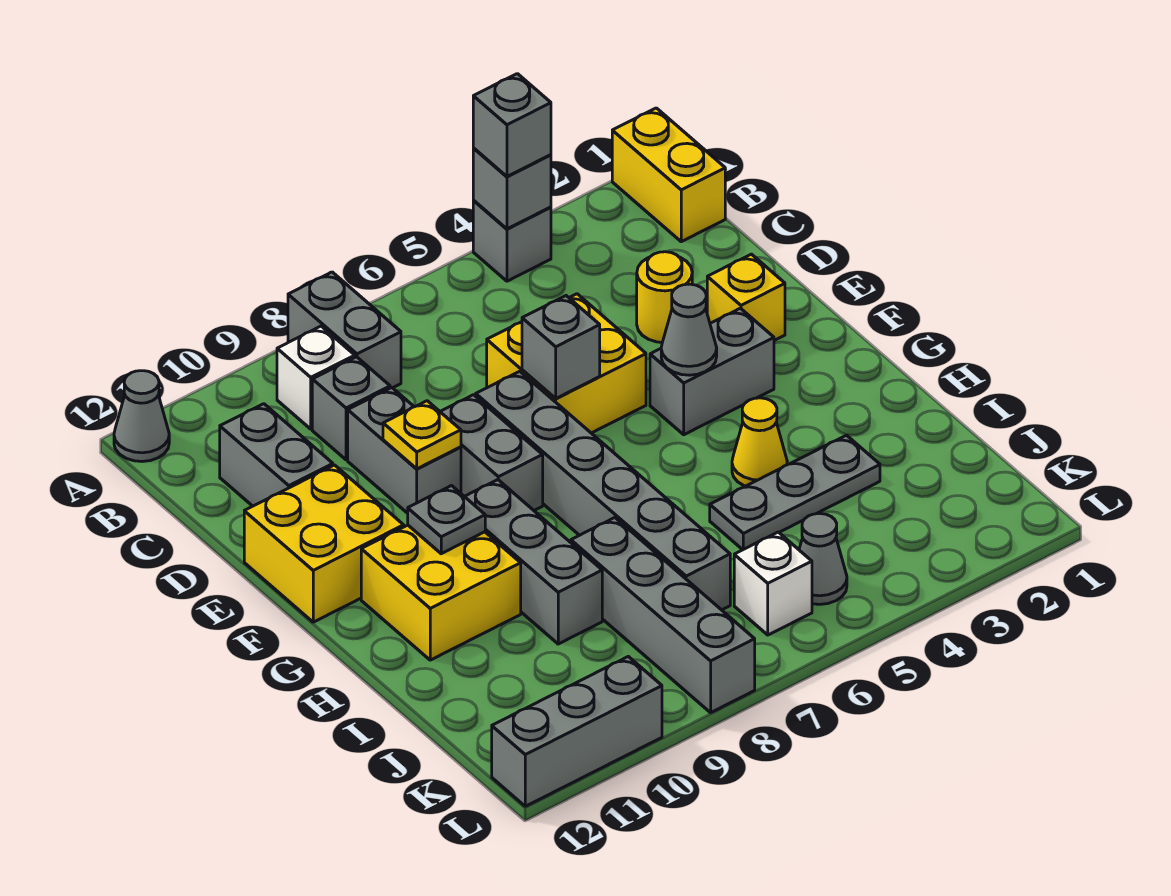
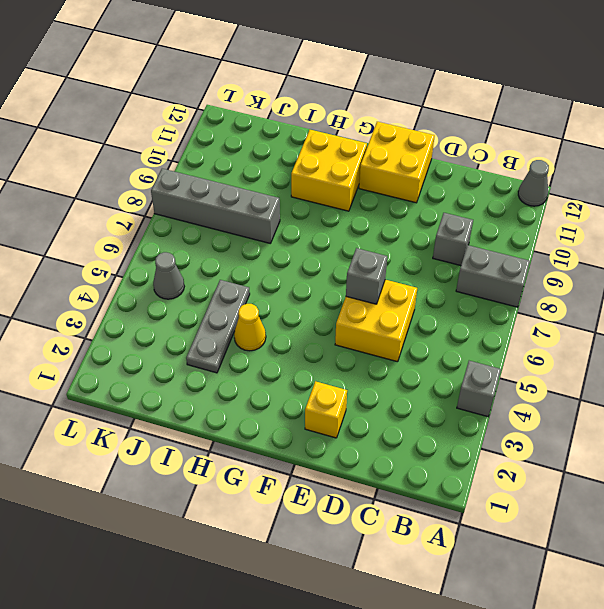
none -> yellow brick A1:B1 level 1
none -> white brick B9 level 1
none -> grey brick C11:D11 level 1

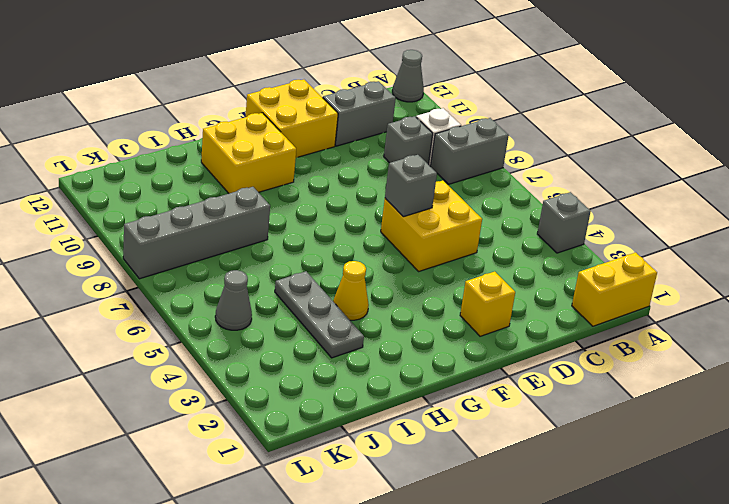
none -> yellow round brick D3 level 1
none -> grey brick D9:E9 level 1
none -> grey brick E7:J7 level 1

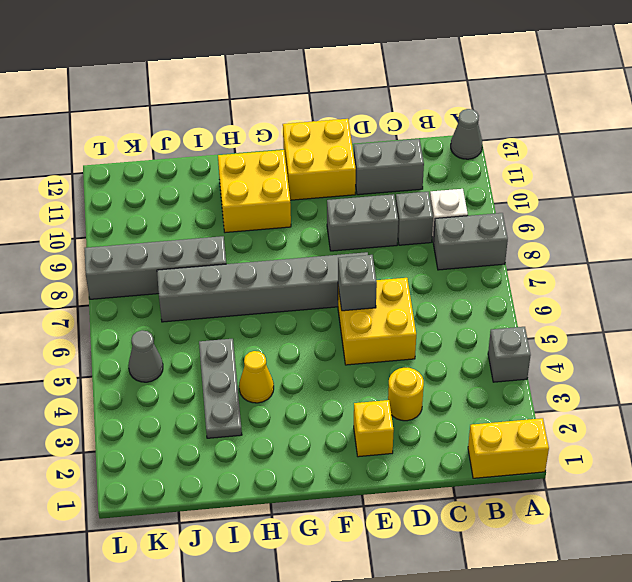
none -> grey brick E8:F8 level 1
none -> grey brick F3:F4 level 1
none -> grey brick G9:I9 level 1

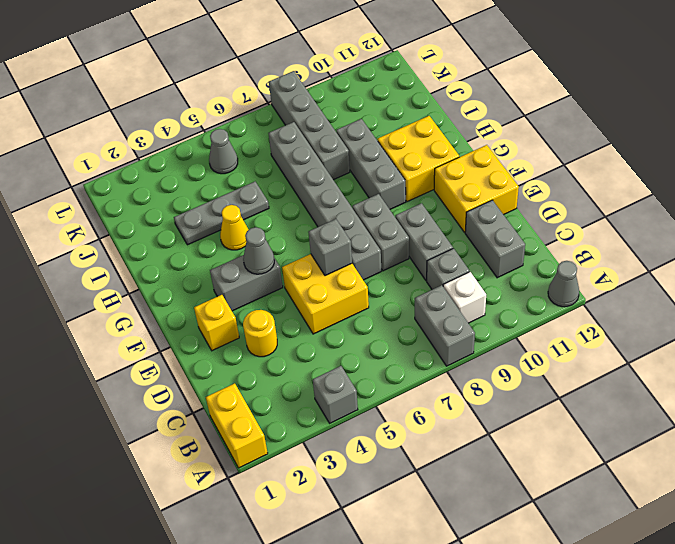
none -> white brick K6 level 1
none -> grey brick L10:L12 level 1
none -> grey brick A4 level 2

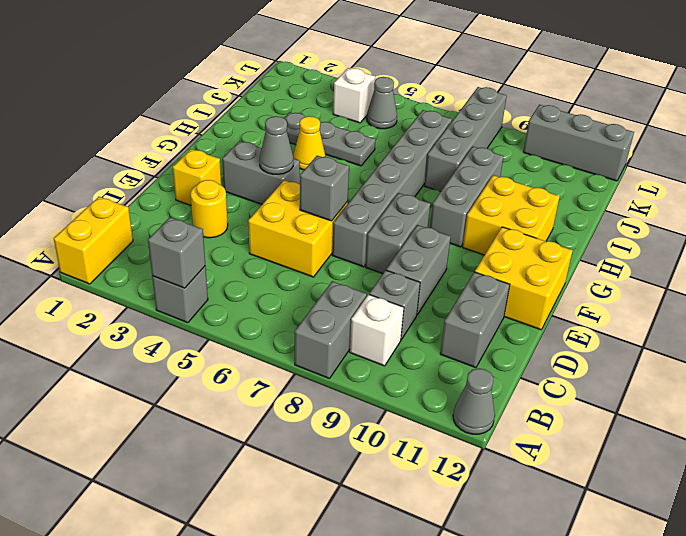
white brick K4 level 1 -> white brick K6 level 1
none -> yellow plate E9 level 2
none -> grey plate G10 level 2
none -> grey brick A4 level 3

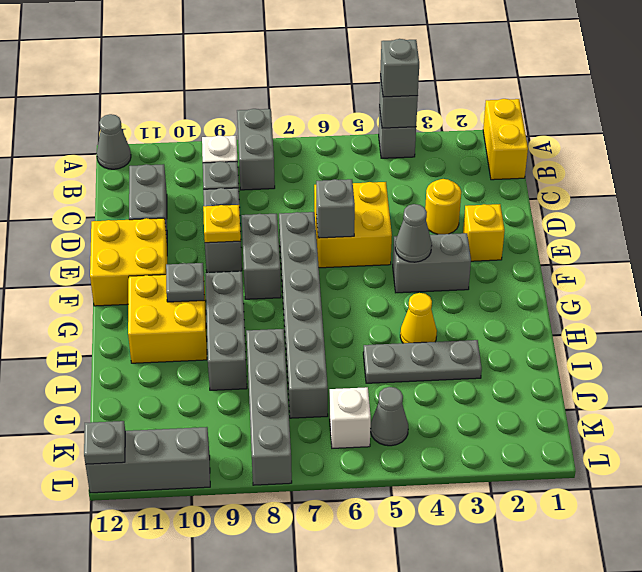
grey plate L12 level 2 -> none

